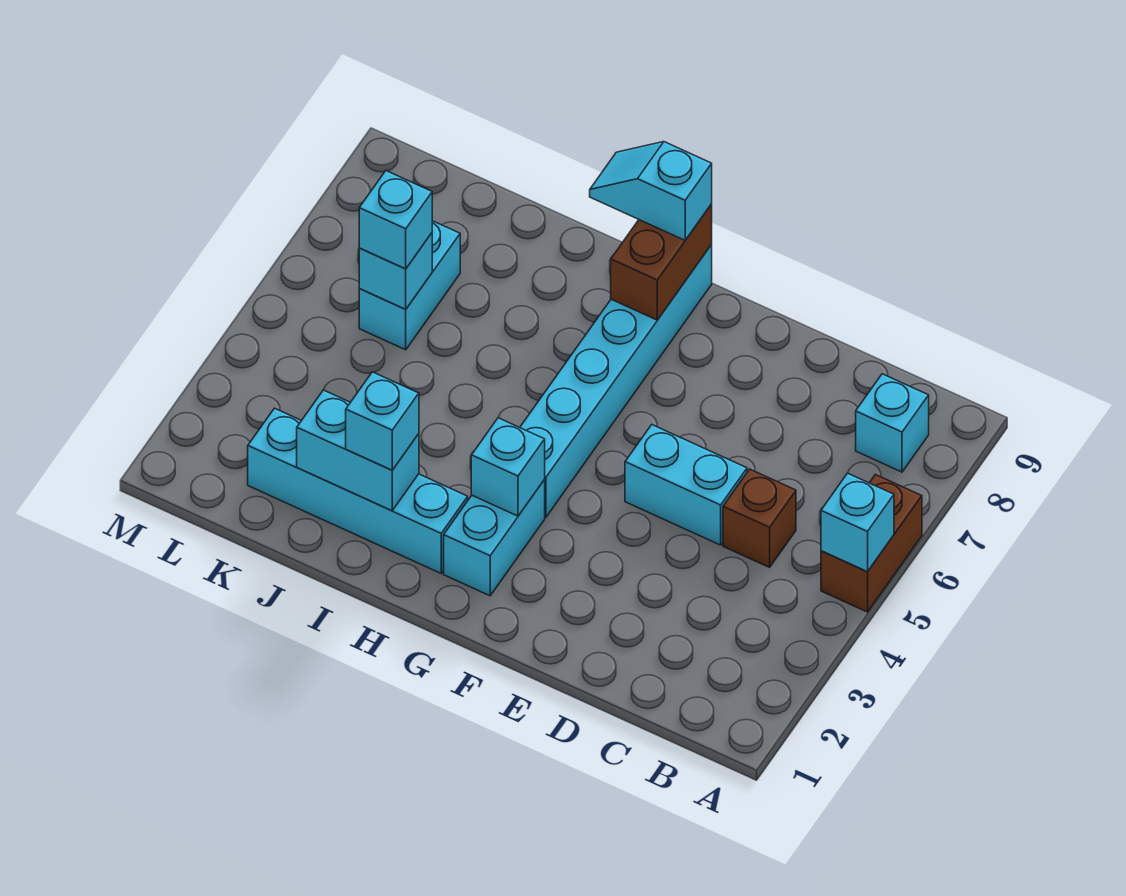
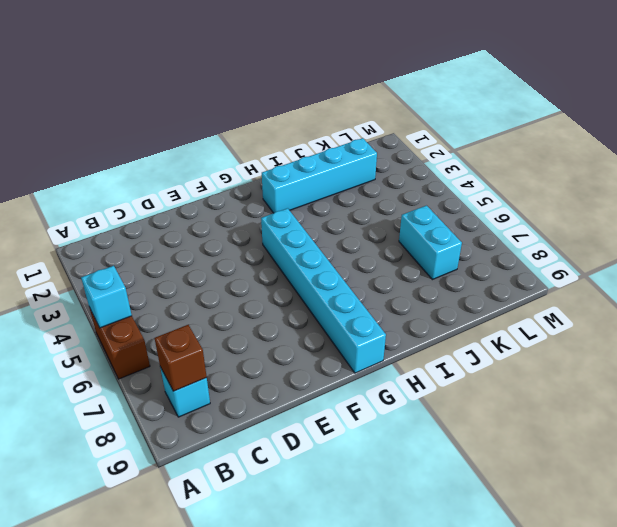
brown brick B8 level 2 -> brown brick C5 level 1
none -> cyan brick D5:E5 level 1
none -> cyan brick G2:G3 level 1
none -> cyan brick G3 level 2

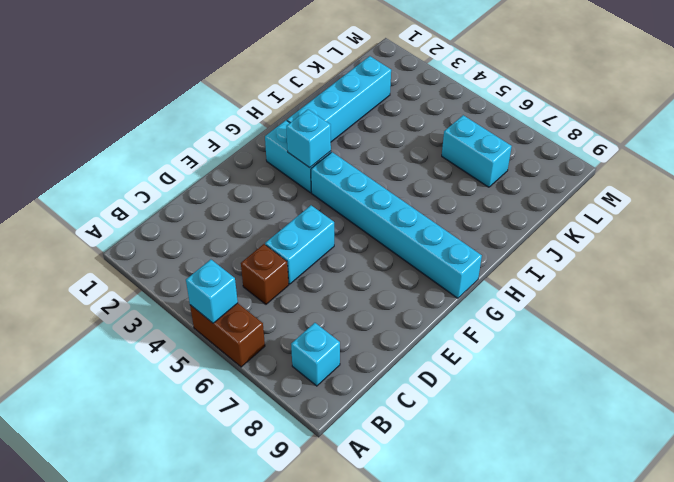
none -> brown brick G8:G9 level 2
none -> cyan brick I2:J2 level 2
none -> cyan brick K6 level 2

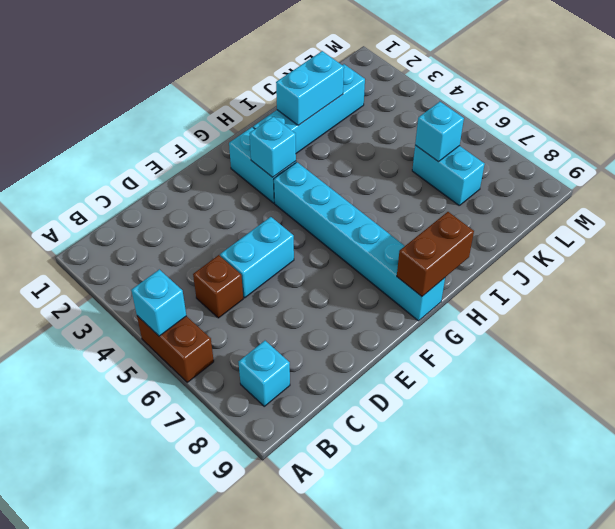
brown brick G9:H9 level 2 -> brown brick G8:G9 level 2
none -> cyan slope G9:H9 level 3 top G
none -> cyan brick I2 level 3
none -> cyan brick K6 level 3

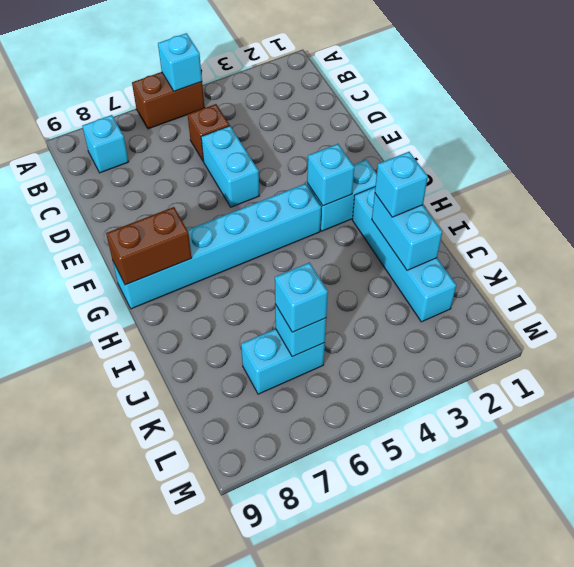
none -> cyan slope G9:H9 level 3 top G

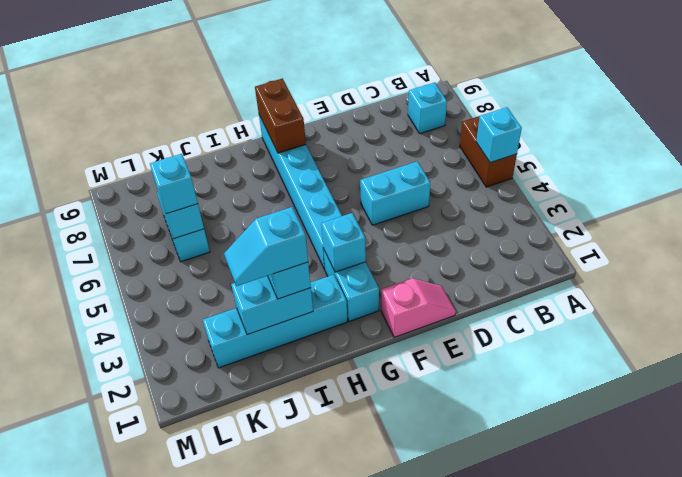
pink slope E1:F1 level 1 top F -> none
cyan slope I2:J2 level 4 top I -> cyan slope G9:H9 level 3 top G
none -> brown brick C5 level 1

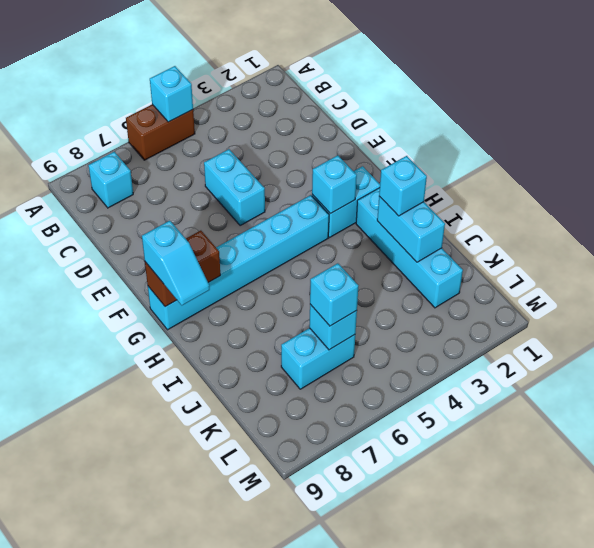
none -> brown brick C5 level 1

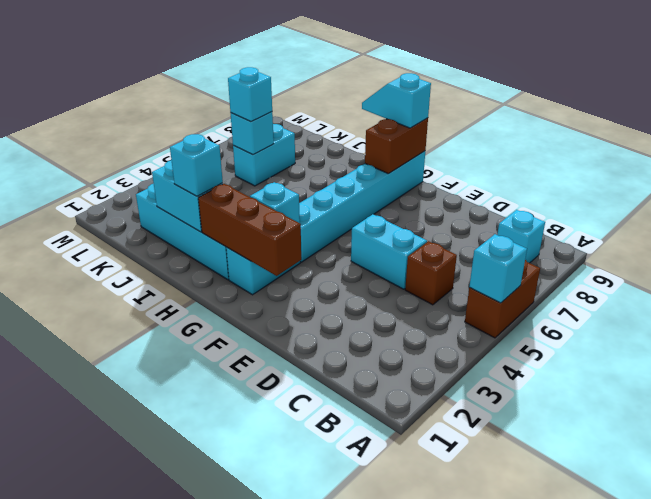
brown brick F2:H2 level 2 -> none

